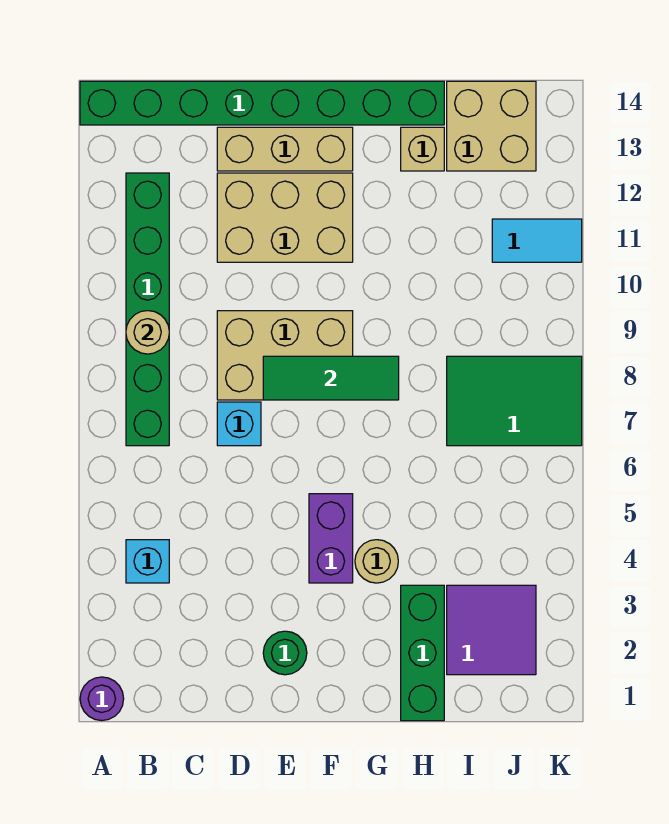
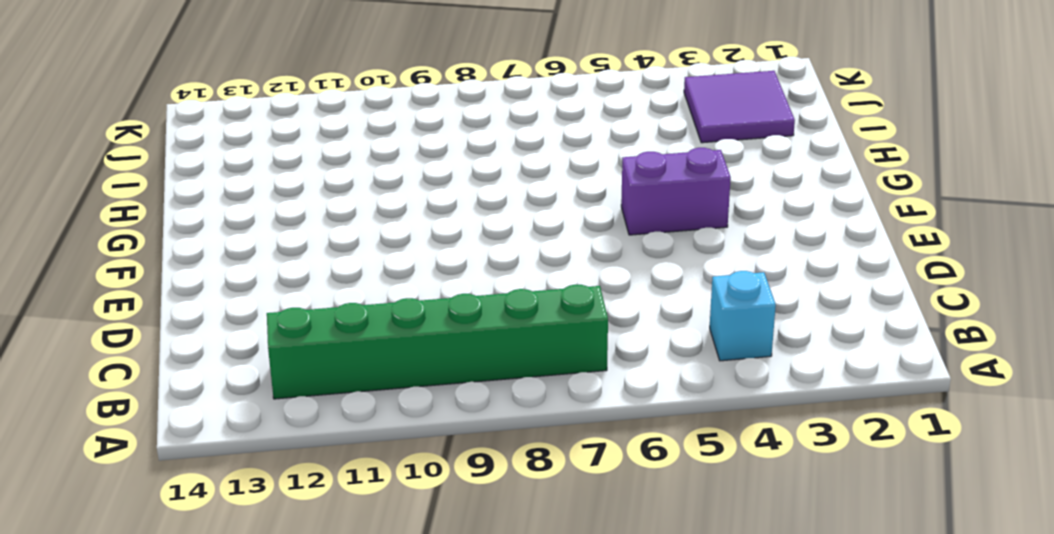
none -> purple round brick A1 level 1
none -> green brick A14:H14 level 1
none -> cyan brick D7 level 1

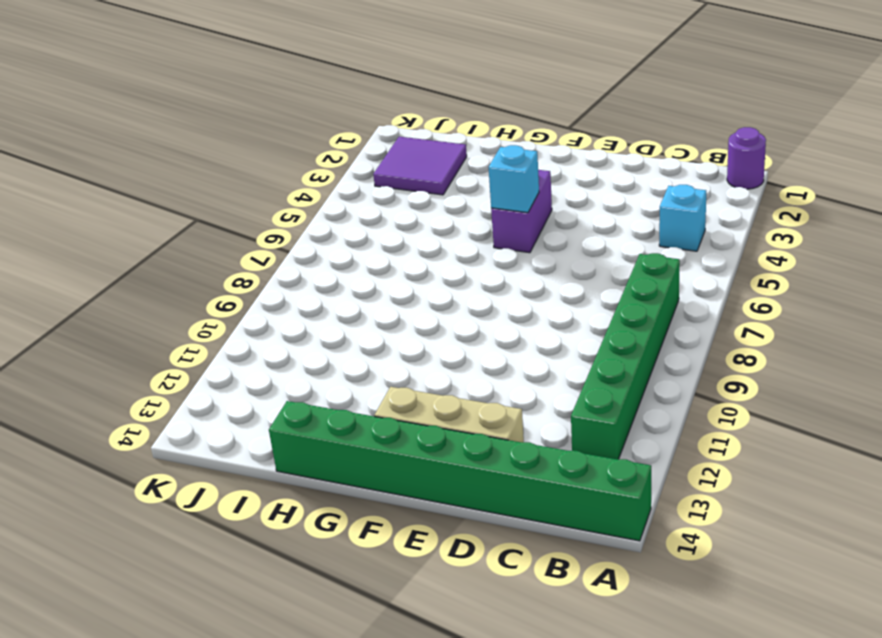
cyan brick F5 level 2 -> cyan brick D7 level 1
none -> tan brick D8:F9 level 1
none -> tan brick D11:F12 level 1
none -> green round brick E2 level 1

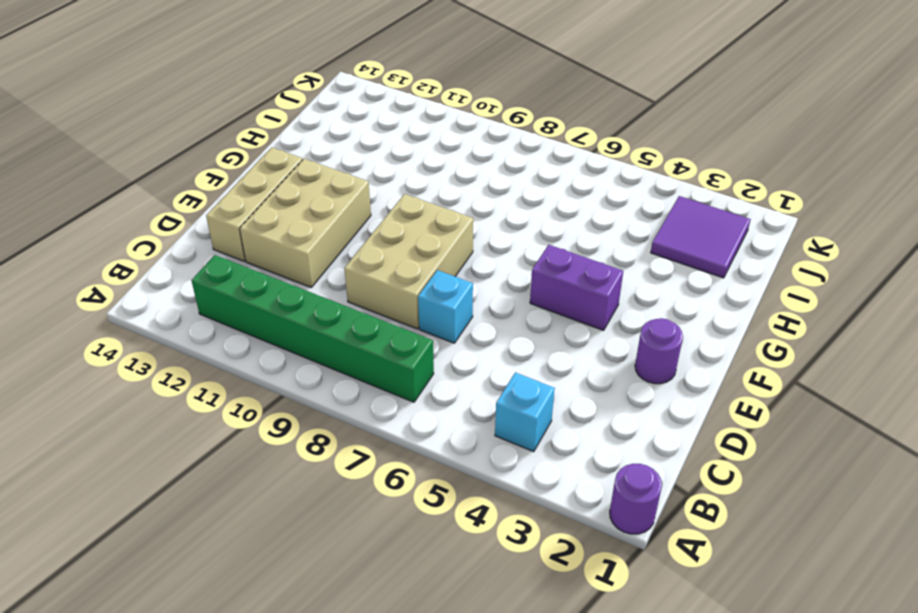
purple round brick E2 level 1 -> green round brick E2 level 1
none -> green brick A14:H14 level 1
none -> tan round brick G4 level 1
none -> green brick H1:H3 level 1

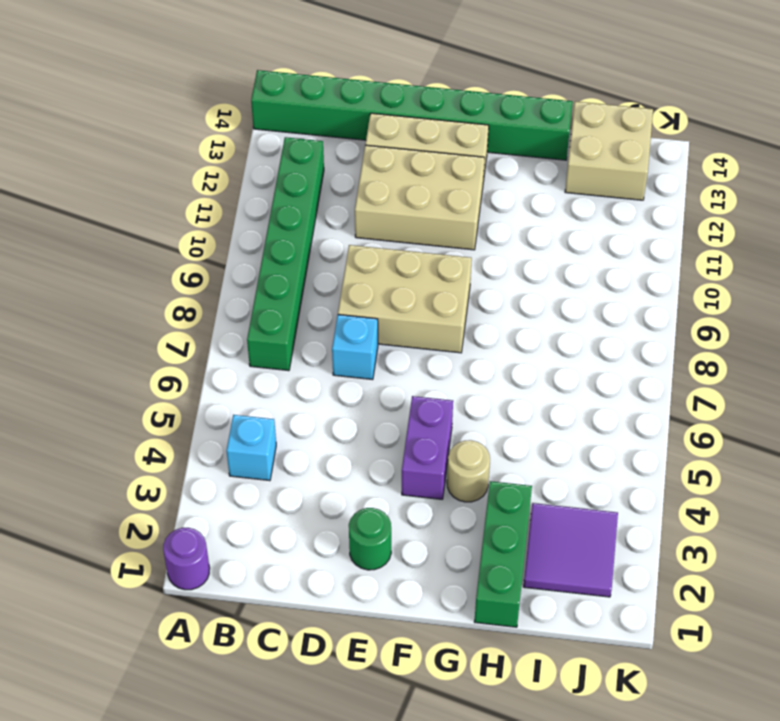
none -> tan brick H13 level 1
none -> green tile I7:K8 level 1
none -> cyan tile J11:K11 level 1

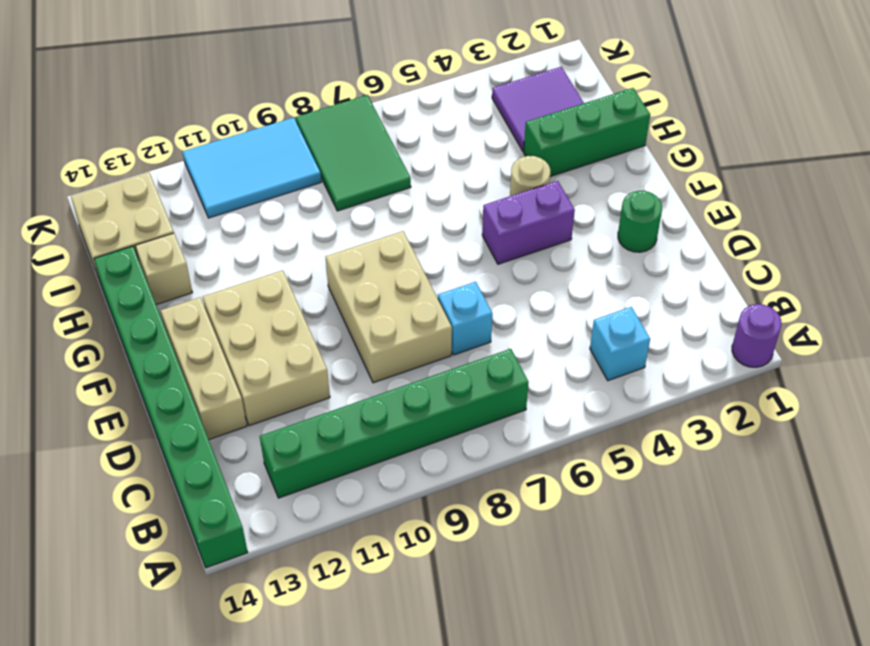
cyan tile J9:K11 level 1 -> cyan tile J11:K11 level 1
none -> tan round brick B9 level 2
none -> green tile E8:G8 level 2

